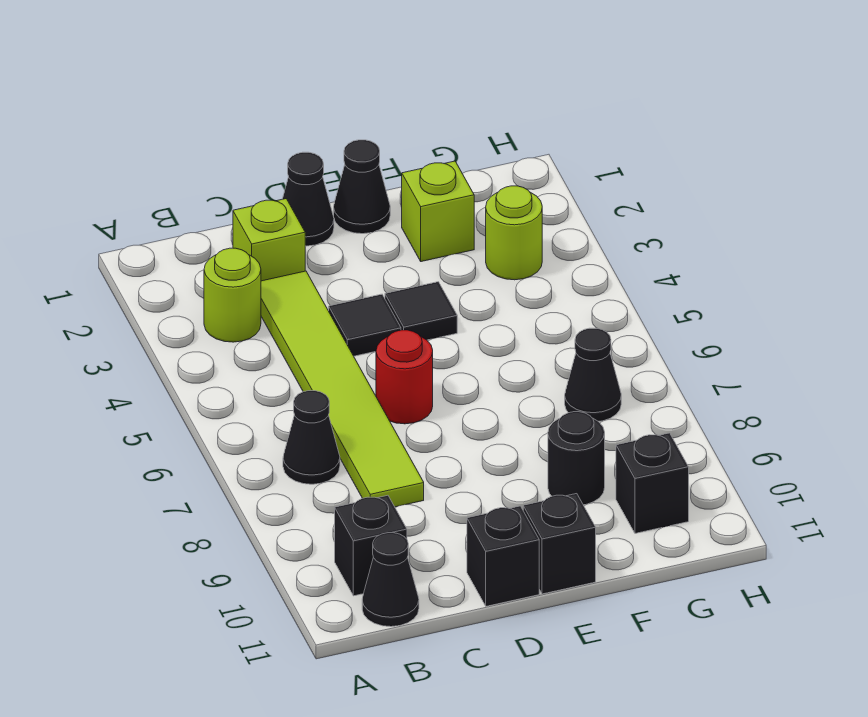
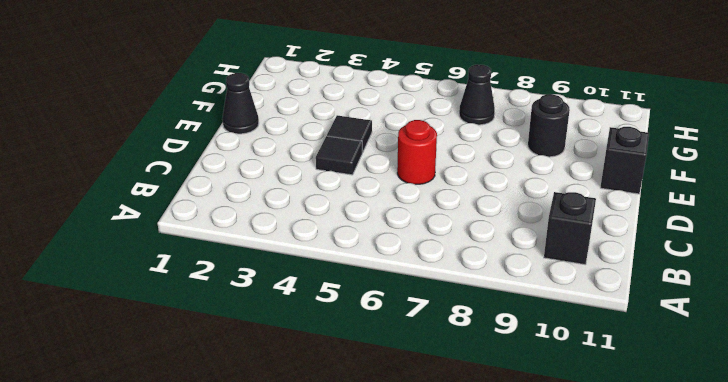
none -> lime round brick B3 level 1
none -> black cone B7 level 1
none -> black cone B11 level 1

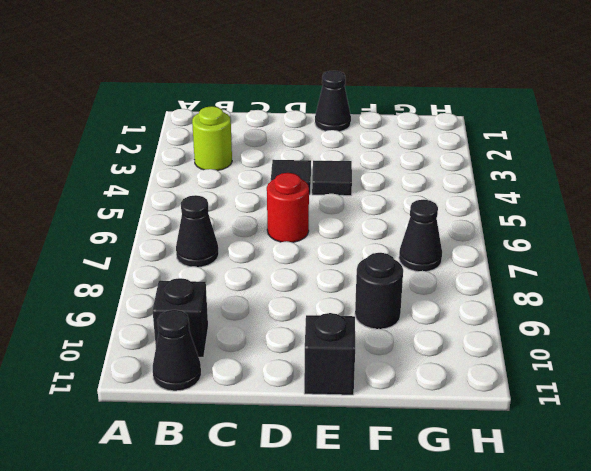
none -> lime brick C2 level 1
none -> lime tile C3:C8 level 1
none -> black cone D1 level 1

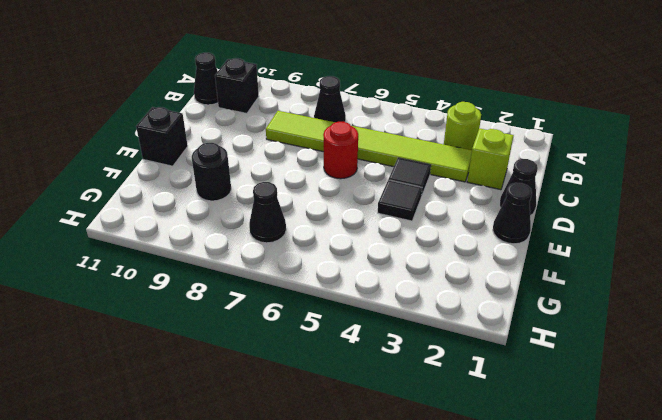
none -> black brick D11 level 1
none -> lime brick F2 level 1
none -> lime round brick G3 level 1

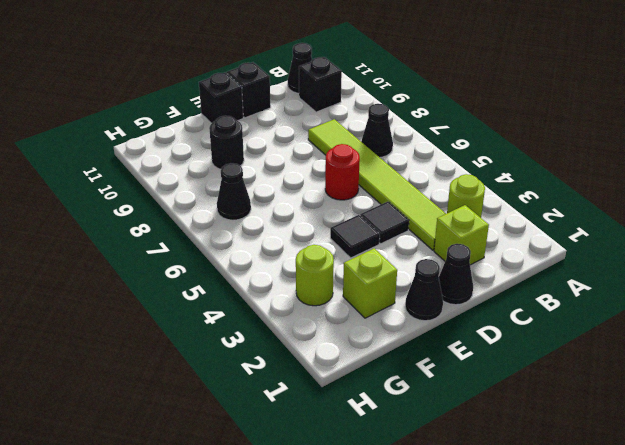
none -> black brick G10 level 1

